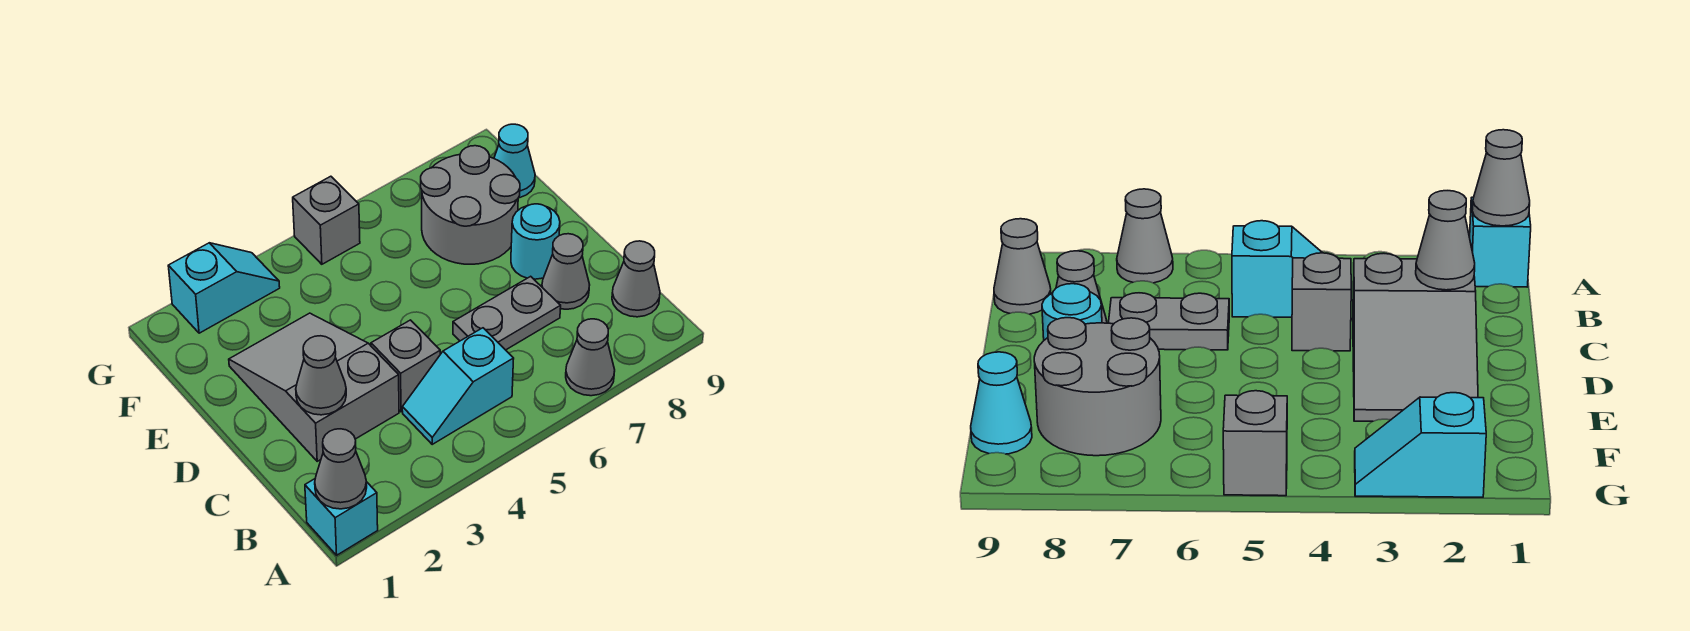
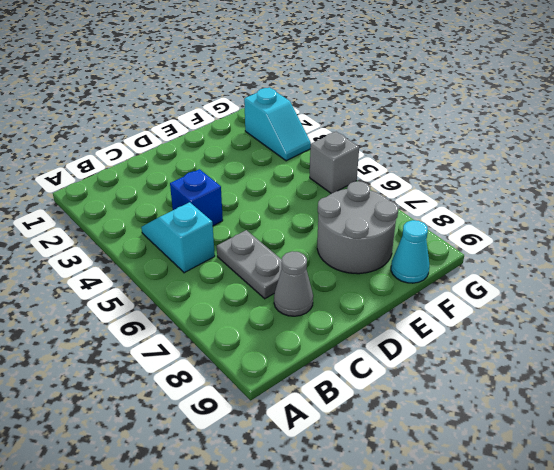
blue brick C4 level 1 -> grey brick C4 level 1
none -> cyan brick A1 level 1
none -> grey cone A7 level 1
none -> grey cone B9 level 1

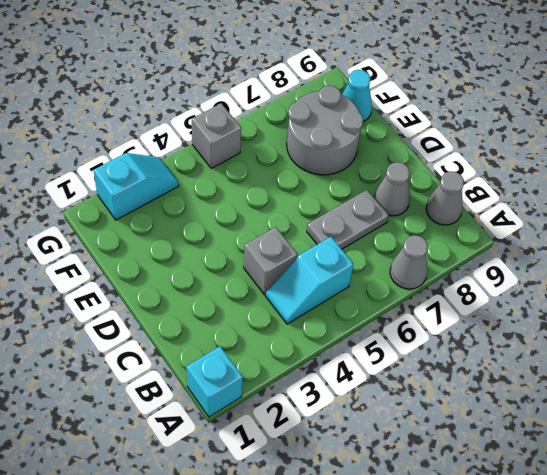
none -> grey slope C2:E3 level 1 top C
none -> cyan round brick D8 level 1
none -> grey cone A1 level 2

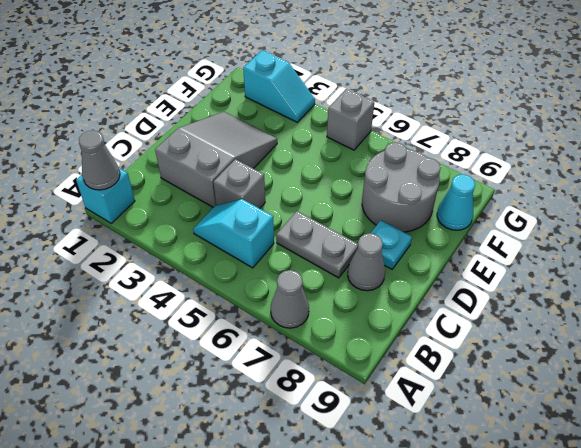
cyan plate D8 level 1 -> cyan round brick D8 level 1
none -> grey cone B9 level 1
none -> grey cone C2 level 2

